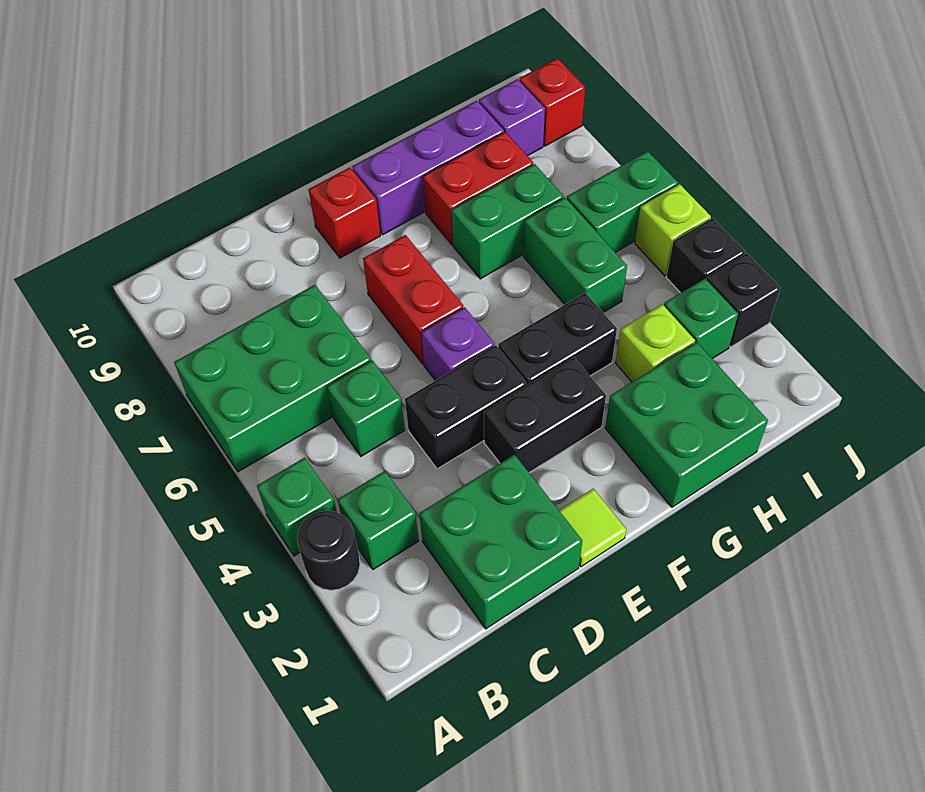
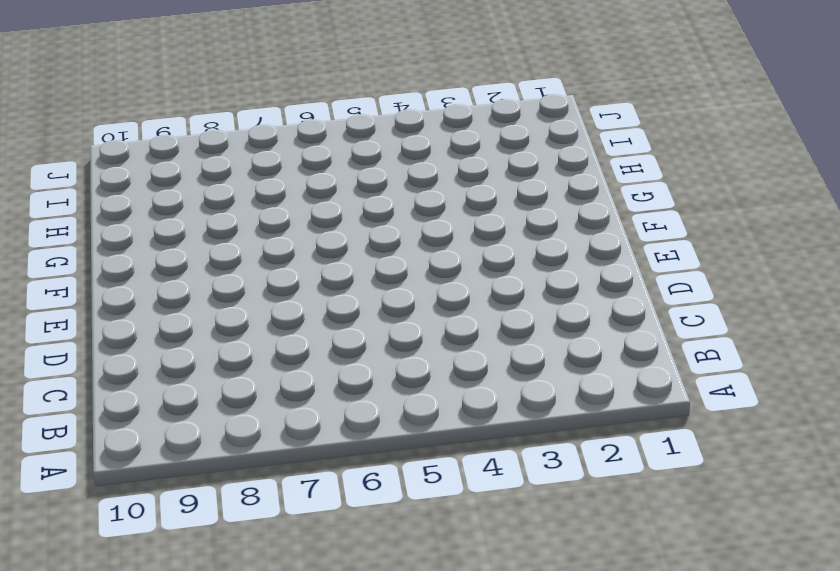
none -> black round brick A3 level 1
none -> green brick A4 level 1
none -> green brick A6:C7 level 1

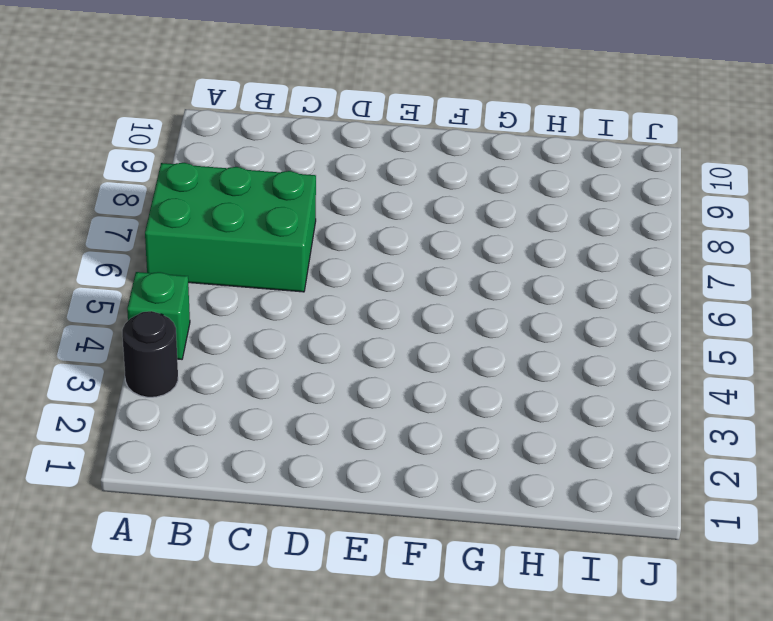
none -> green brick B3 level 1
none -> green brick C1:D2 level 1
none -> green brick C5 level 1

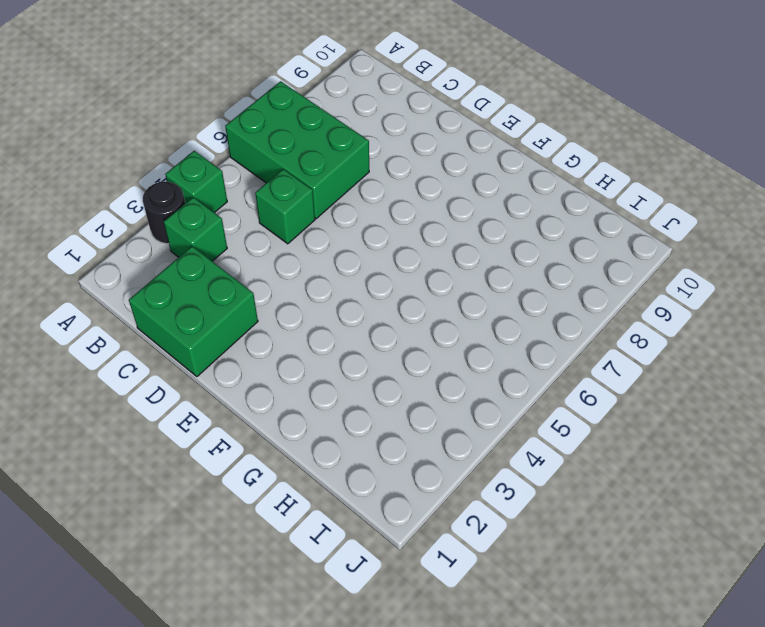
none -> black brick D4:E4 level 1
none -> lime tile E1 level 1
none -> black brick E3:F3 level 1

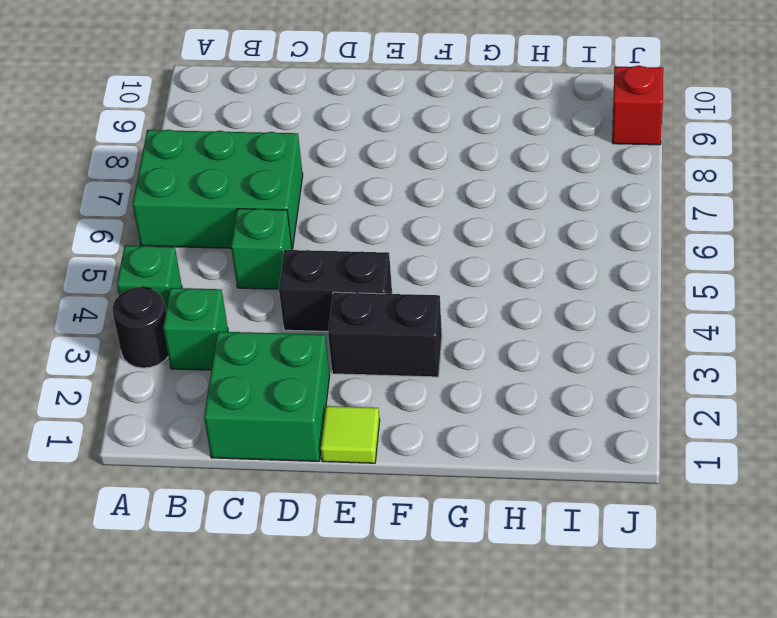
none -> purple brick E5 level 1
none -> red brick E6:E7 level 1
none -> red brick E9 level 1

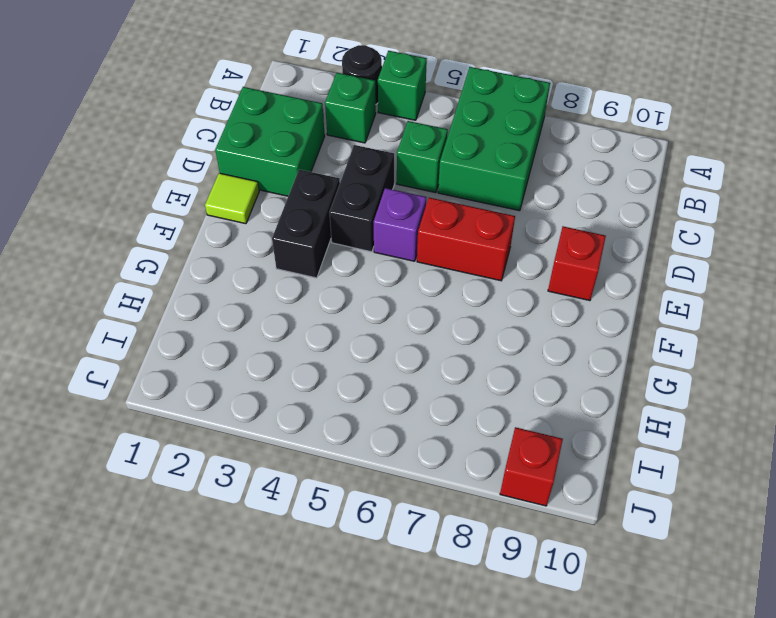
none -> black brick F4:G4 level 1
none -> purple brick F9:H9 level 1
none -> green brick G1:H2 level 1

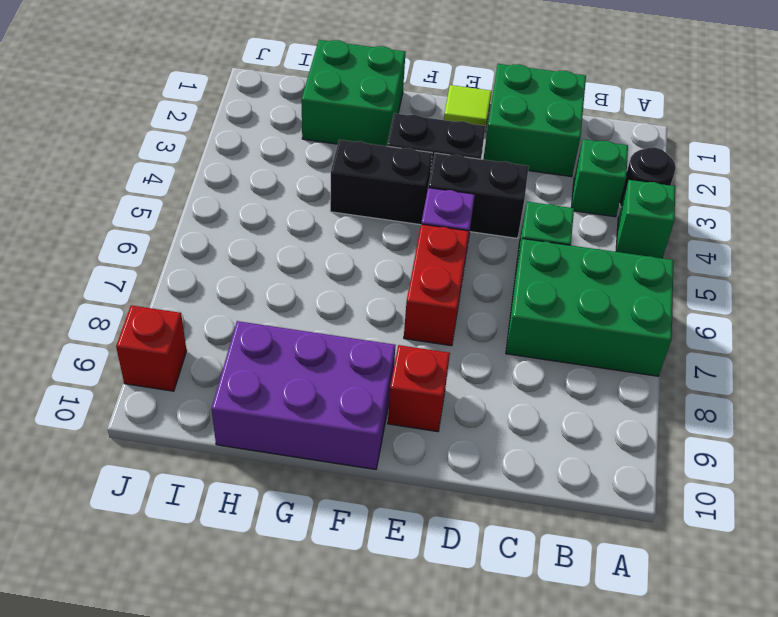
purple brick F9:H10 level 1 -> purple brick F9:H9 level 1
none -> green brick G7:H7 level 1
none -> red brick G8:H8 level 1
none -> lime brick H3 level 1

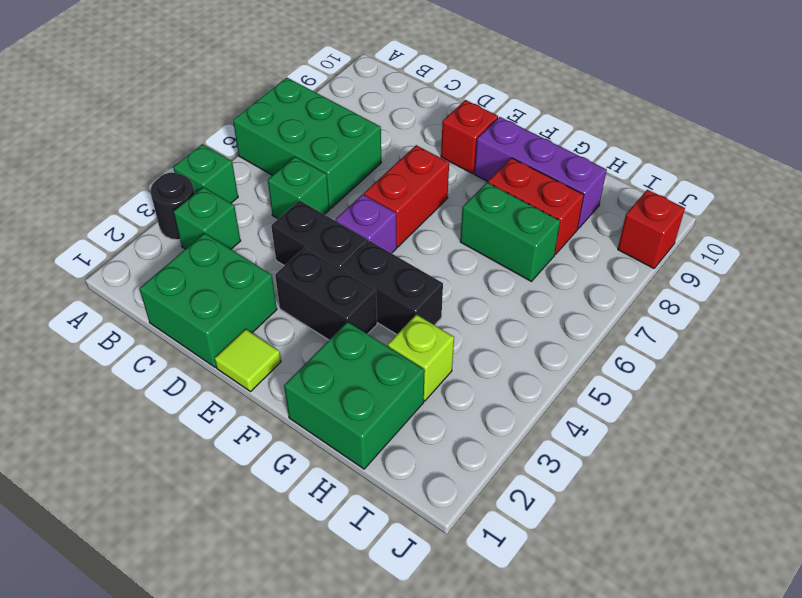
none -> green brick H5:H6 level 1
none -> green brick I3 level 1
none -> green brick I6:J6 level 1

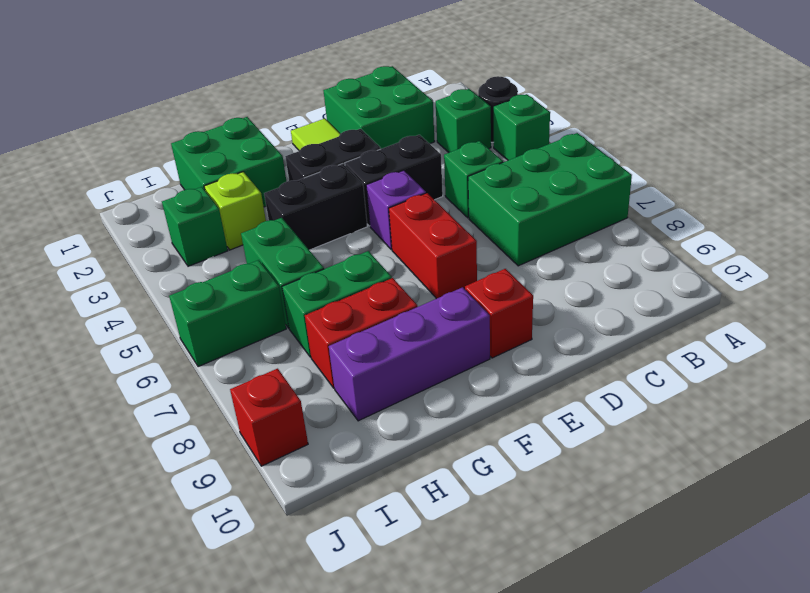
none -> purple brick I9 level 1
none -> black brick J3 level 1
none -> black brick J4 level 1

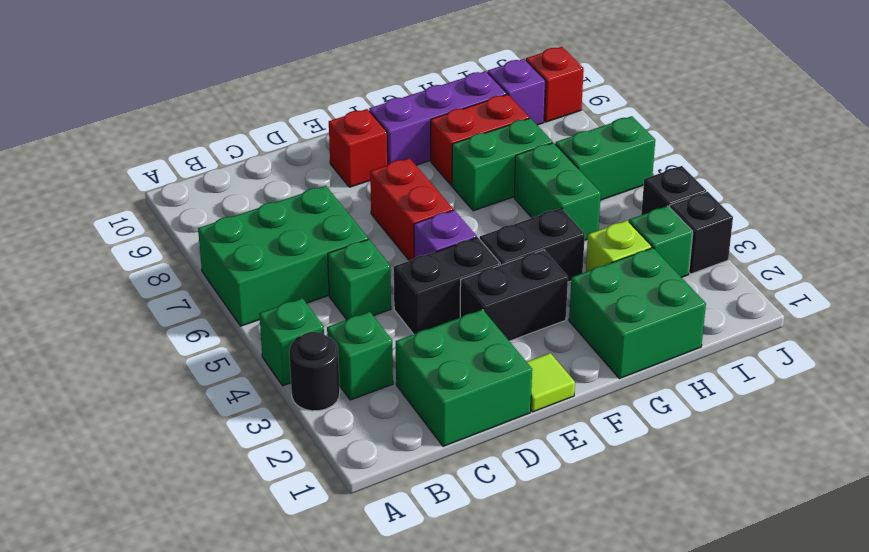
none -> lime brick J5 level 1

